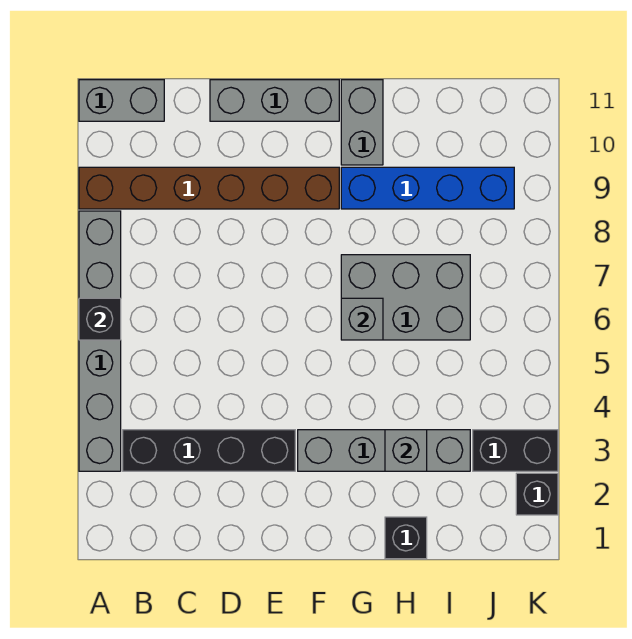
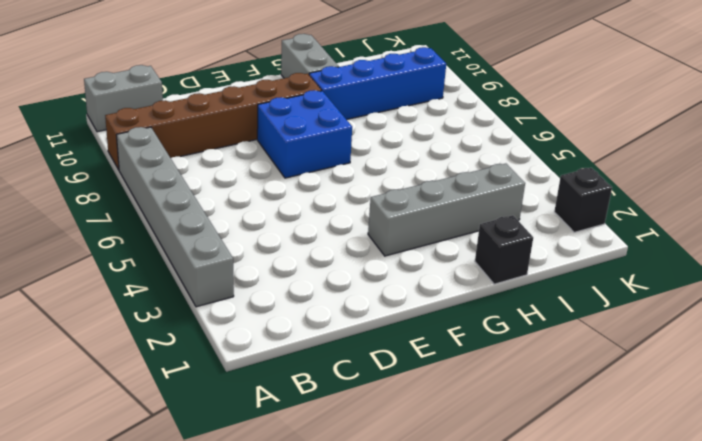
blue brick E7:F8 level 1 -> none
none -> black brick B3:E3 level 1
none -> grey brick D11:F11 level 1
none -> grey brick G6:I7 level 1

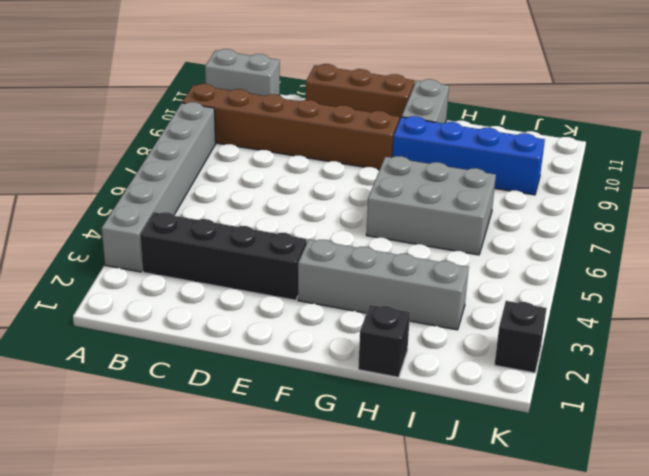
brown brick D11:F11 level 1 -> grey brick D11:F11 level 1
none -> black brick J3:K3 level 1
none -> black brick A6 level 2
none -> grey brick G6 level 2

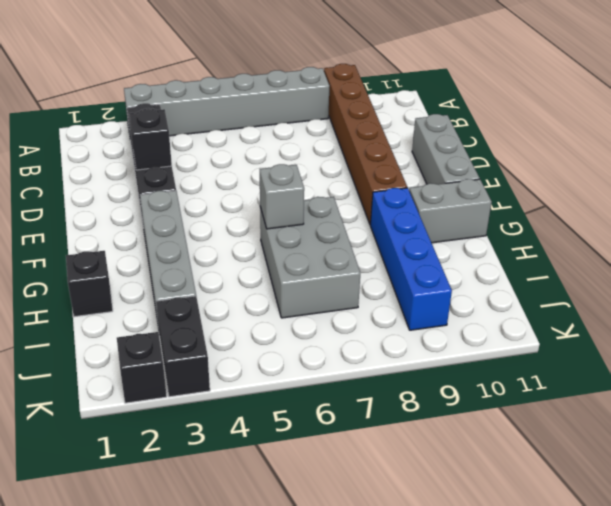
black brick D3 level 2 -> black brick A6 level 2
none -> grey brick A11:B11 level 1
none -> grey brick H3 level 2

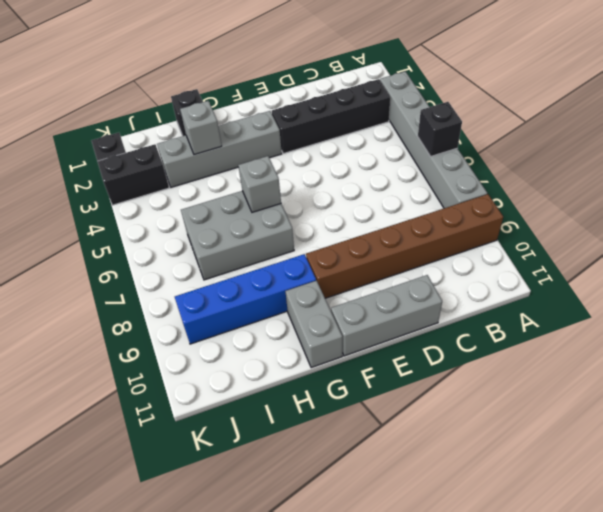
none -> grey brick A11:B11 level 1

